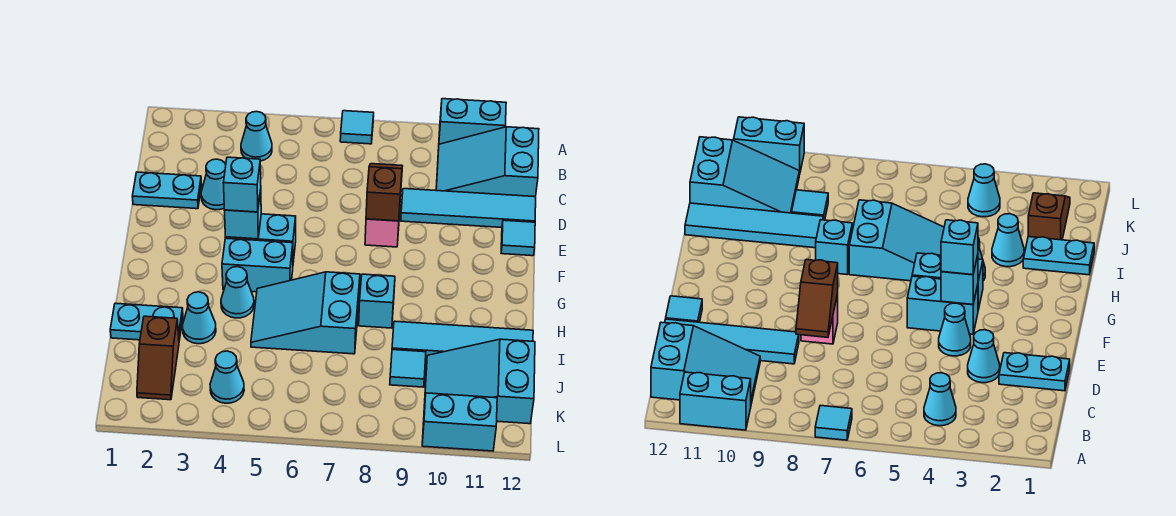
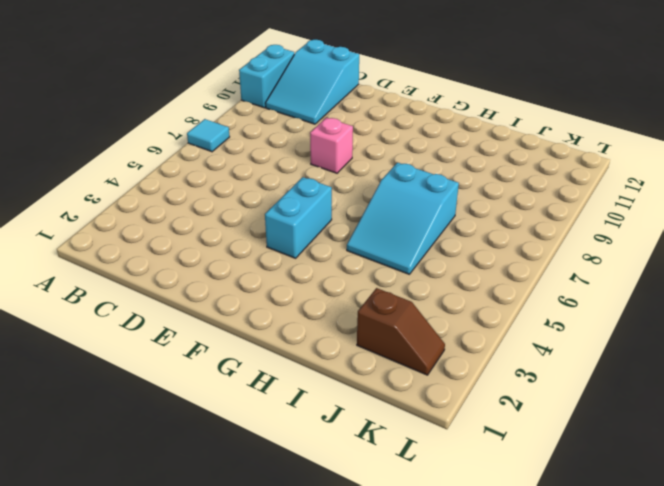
none -> cyan cone B4 level 1
none -> cyan plate D1:D2 level 1
none -> cyan cone D3 level 1

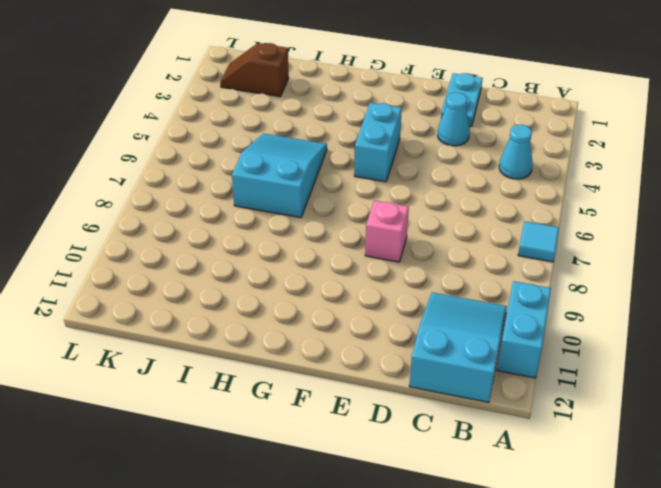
none -> cyan tile D9:D12 level 1
none -> cyan cone E4 level 1
none -> cyan tile E12 level 1

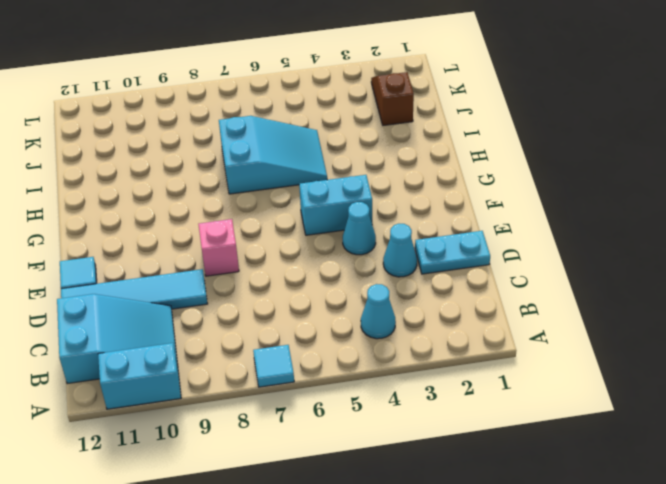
none -> cyan brick G4:G5 level 1
none -> cyan cone H4 level 1
none -> cyan brick H8 level 1

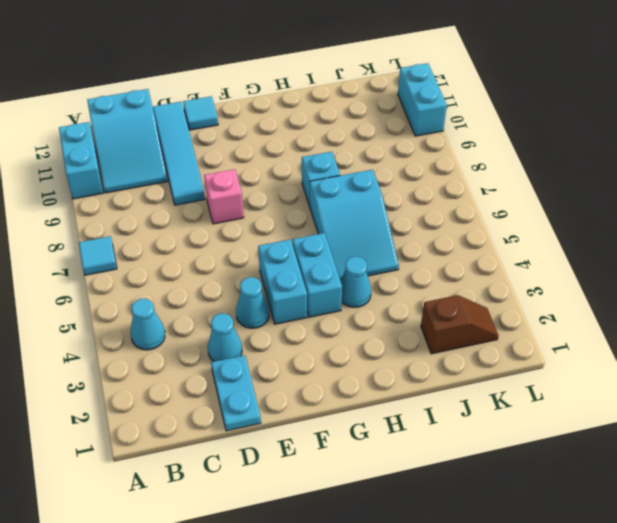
none -> cyan plate I1:I2 level 1
none -> cyan cone I3 level 1
none -> cyan tile I9:I12 level 1

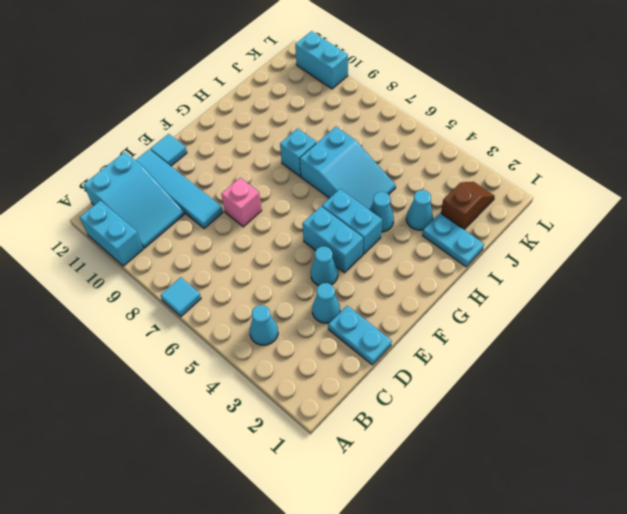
none -> cyan tile I9:I12 level 1
none -> cyan tile J9 level 1
none -> cyan slope J10:K12 level 1 top 12

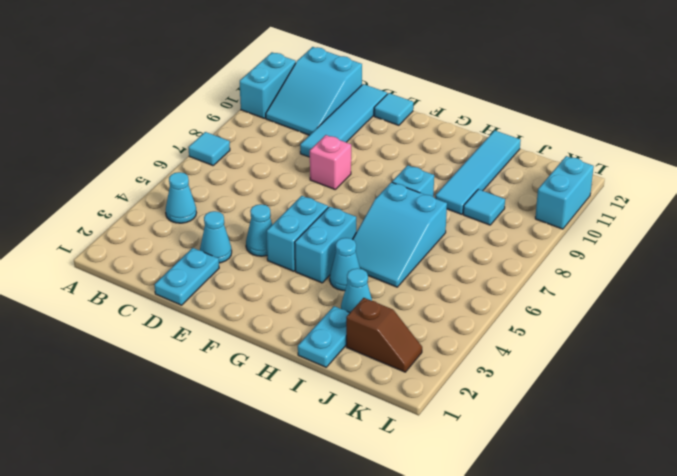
none -> cyan slope J10:K12 level 1 top 12
none -> cyan cone K4 level 1
none -> brown slope D8:E8 level 2 top E

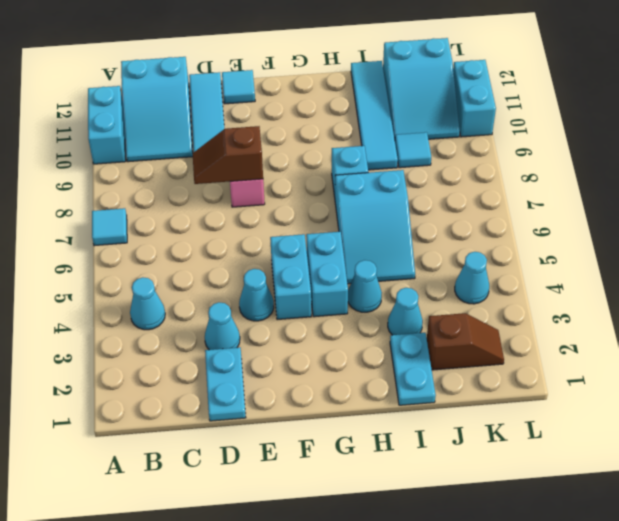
none -> cyan brick F4 level 2
none -> cyan brick F4 level 3

